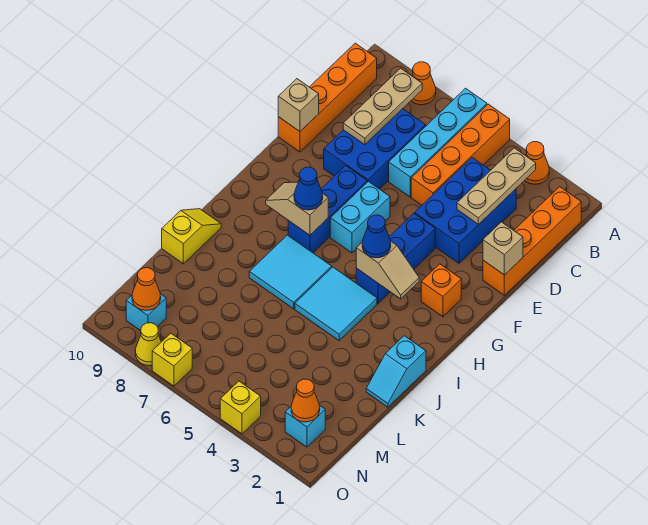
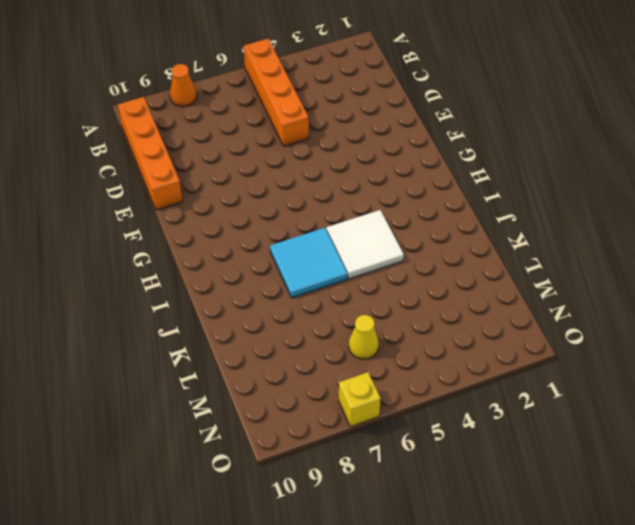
white tile I4:J5 level 1 -> cyan tile I4:J5 level 1
yellow cone M6 level 1 -> yellow cone O8 level 1
none -> orange cone A3 level 1
none -> cyan brick A6:D6 level 1
none -> orange brick B1:E1 level 1
none -> blue brick C3:E4 level 1

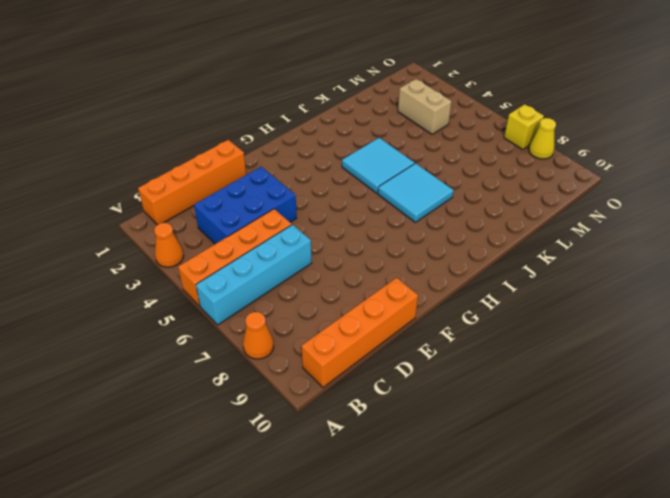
tan brick M3:M4 level 1 -> none
none -> blue brick C7:E8 level 1
none -> blue brick F4:H4 level 1
none -> cyan brick F6:G6 level 1
none -> blue brick F7:H7 level 1

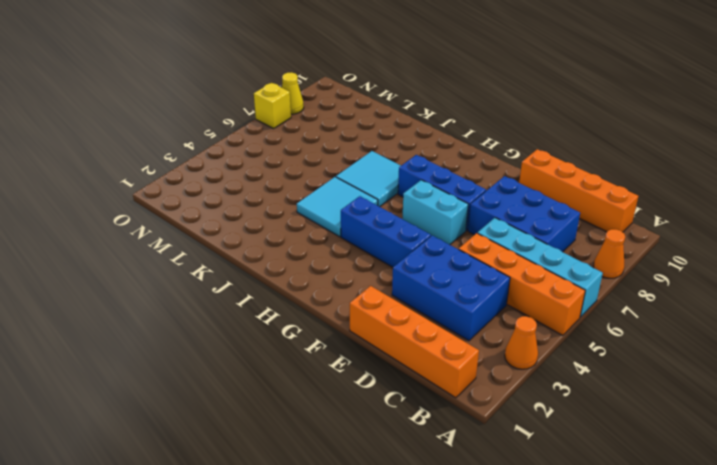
none -> orange brick G2 level 1
none -> cyan slope J1:K1 level 1 top J
none -> yellow slope J10:K10 level 1 top K
none -> cyan brick N2 level 1

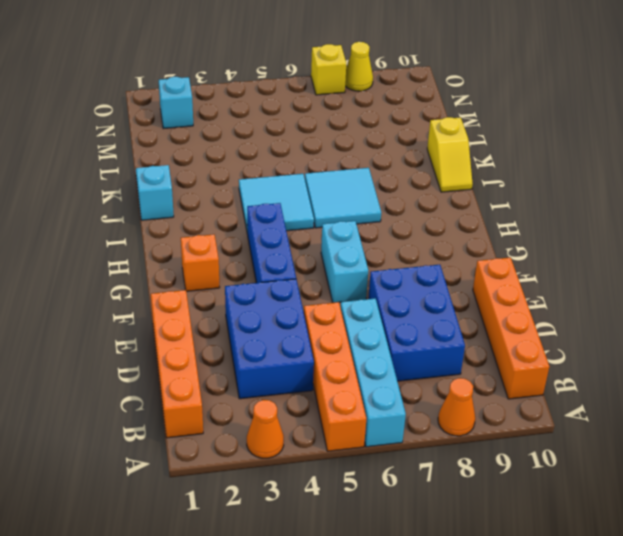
none -> blue brick F7:H7 level 1
none -> cyan brick N9 level 1
none -> yellow brick O4 level 1
none -> tan plate B3:D3 level 2

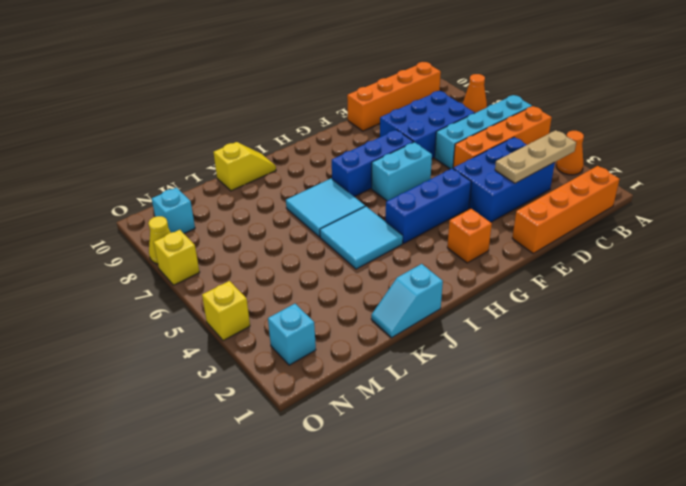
none -> tan plate B8:D8 level 2
none -> tan brick E1 level 2
none -> tan brick E10 level 2
none -> tan slope H3:H4 level 2 top 4

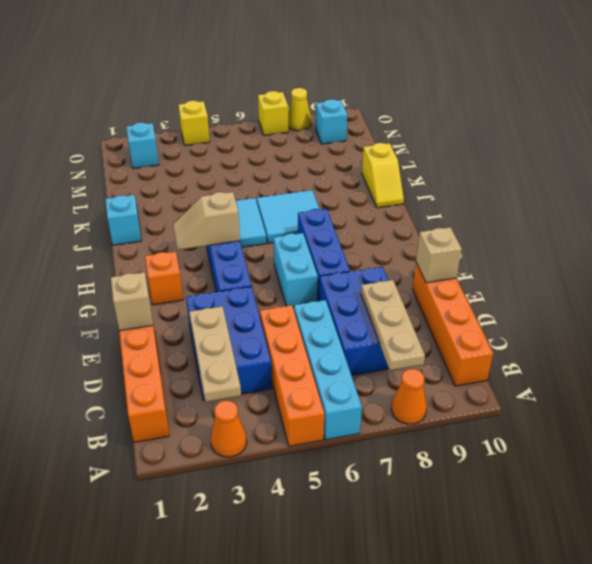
none -> tan slope H7:H8 level 2 top 7
none -> orange cone N2 level 2
none -> orange cone N9 level 2
none -> blue cone H4 level 3

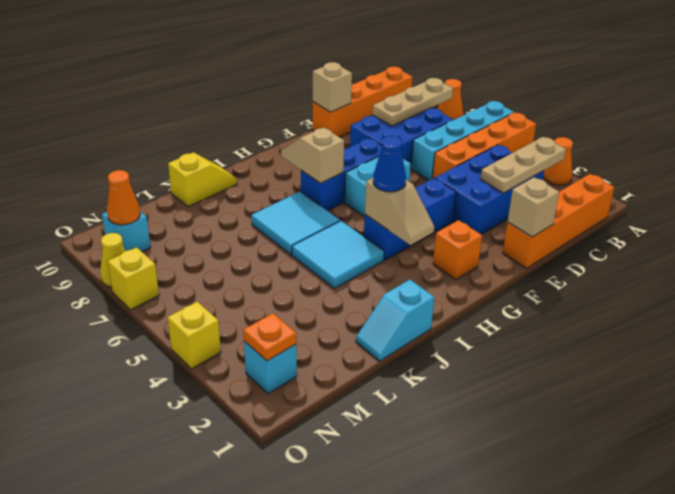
orange plate N2 level 2 -> orange cone N2 level 2
none -> blue cone H7 level 3

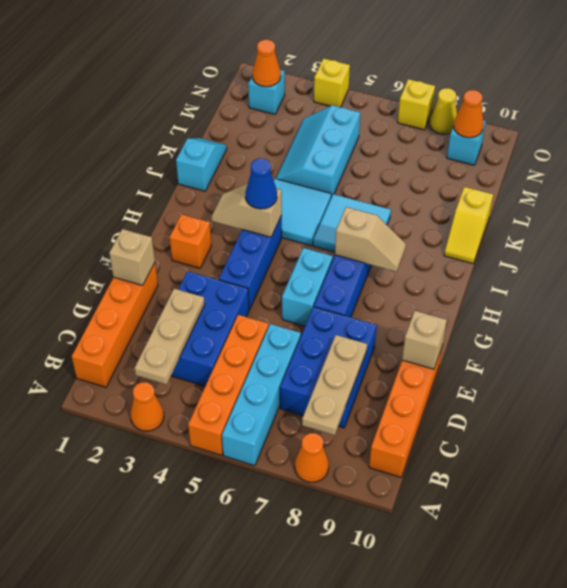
cyan slope K4:M5 level 1 top 5 -> none
none -> blue cone H7 level 3

